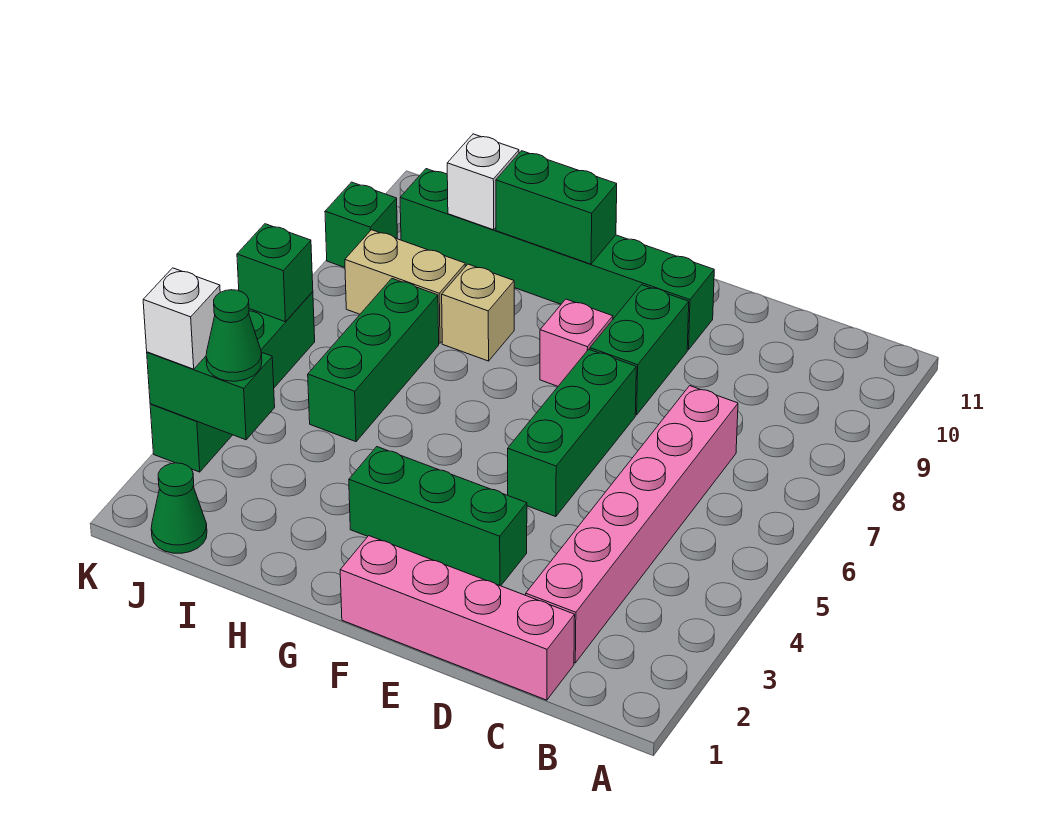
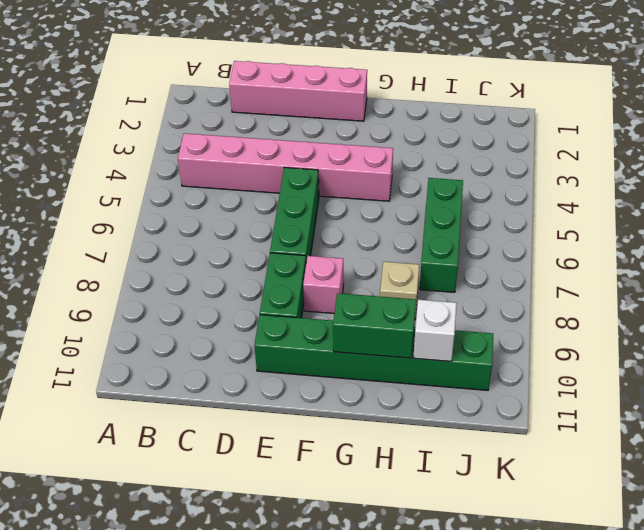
pink brick B4:G4 level 1 -> pink brick C2:C7 level 1
none -> green brick E3:G3 level 1
none -> tan brick I8:J8 level 1
none -> green cone J1 level 1

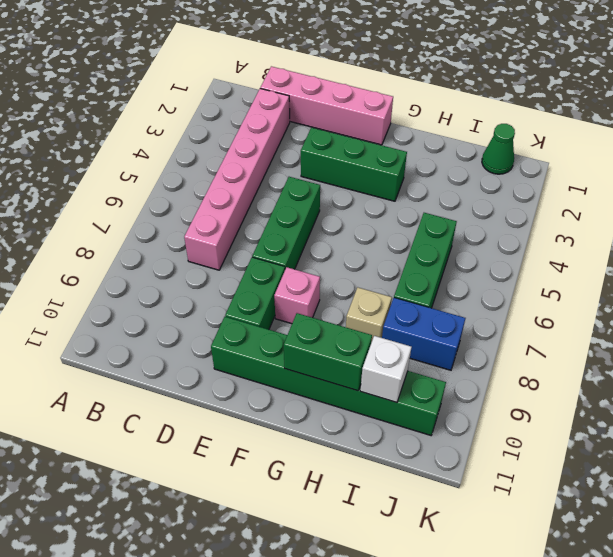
blue brick I8:J8 level 1 -> tan brick I8:J8 level 1
none -> green brick K3:K6 level 1
none -> green brick K9 level 1
none -> green brick J3:K3 level 2

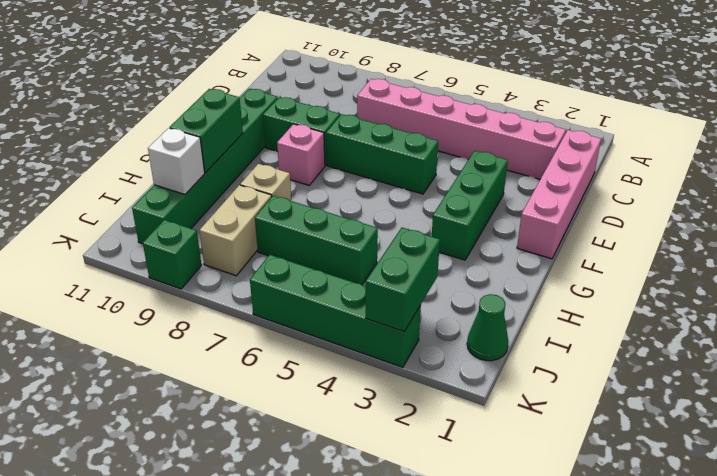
none -> green brick K6 level 2
none -> green cone J3 level 3
none -> white brick K3 level 3

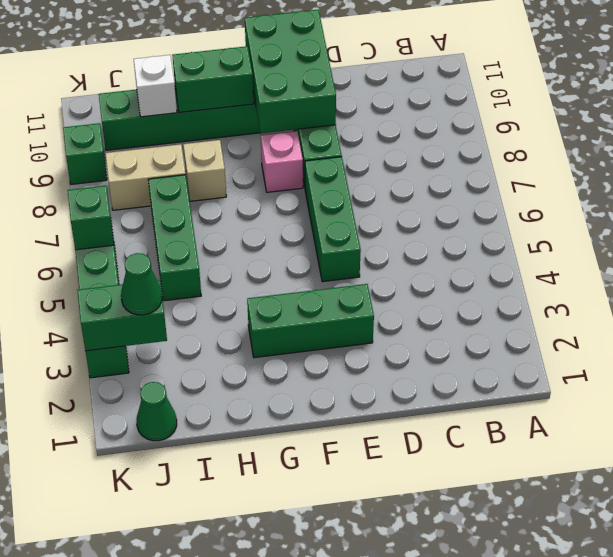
green brick E9:F11 level 2 -> none
none -> pink brick C1:F1 level 1
none -> pink brick C2:C7 level 1
none -> white brick K3 level 3

